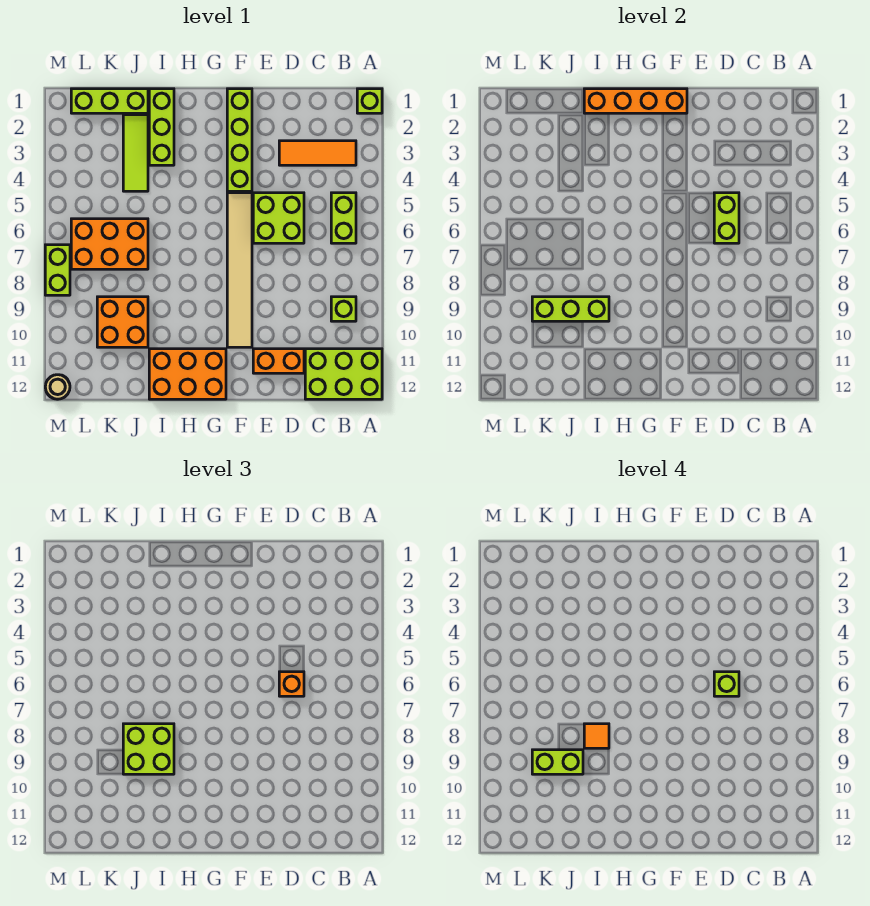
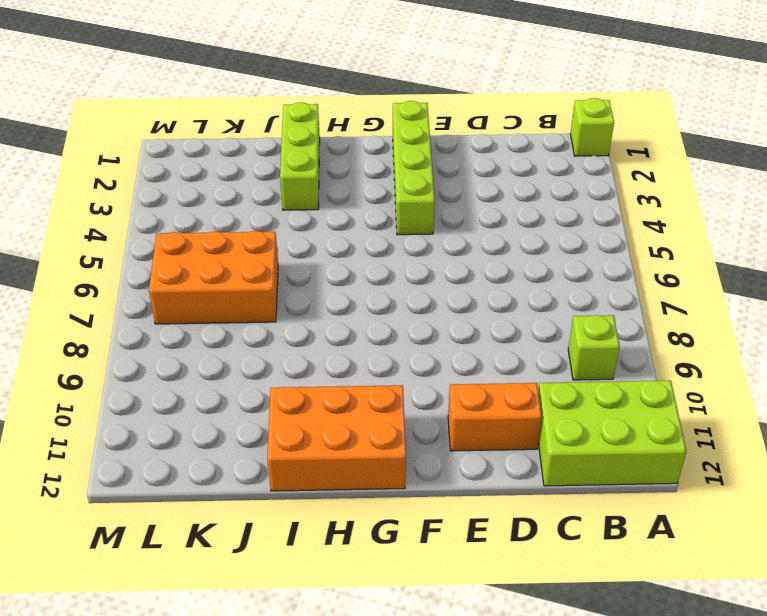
none -> orange tile B3:D3 level 1
none -> lime brick B5:B6 level 1
none -> lime brick D5:E6 level 1

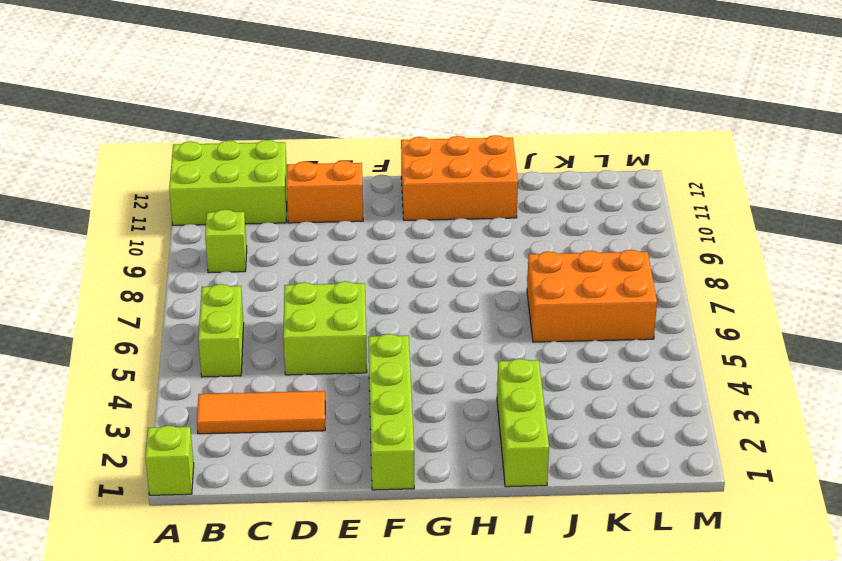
none -> tan tile F5:F10 level 1
none -> lime brick J1:L1 level 1
none -> lime tile J2:J4 level 1

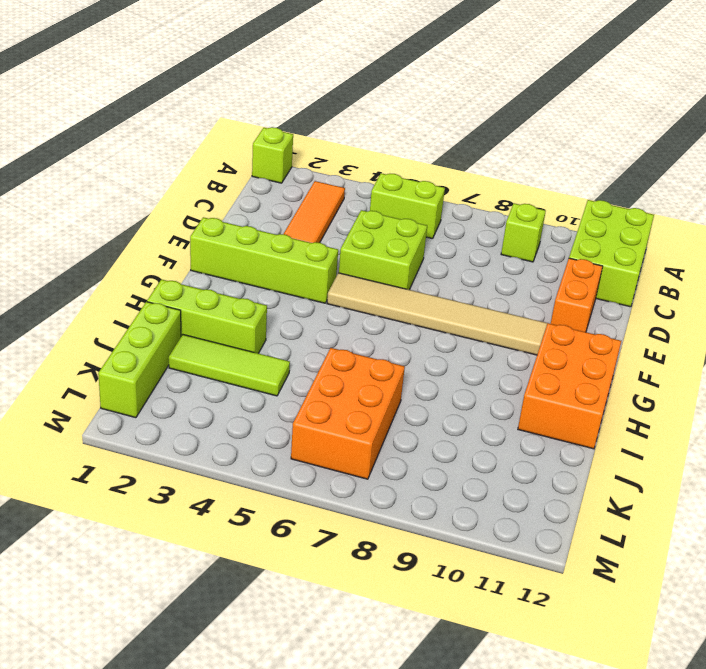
none -> orange brick J9:K10 level 1
none -> lime brick M7:M8 level 1
none -> tan round brick M12 level 1

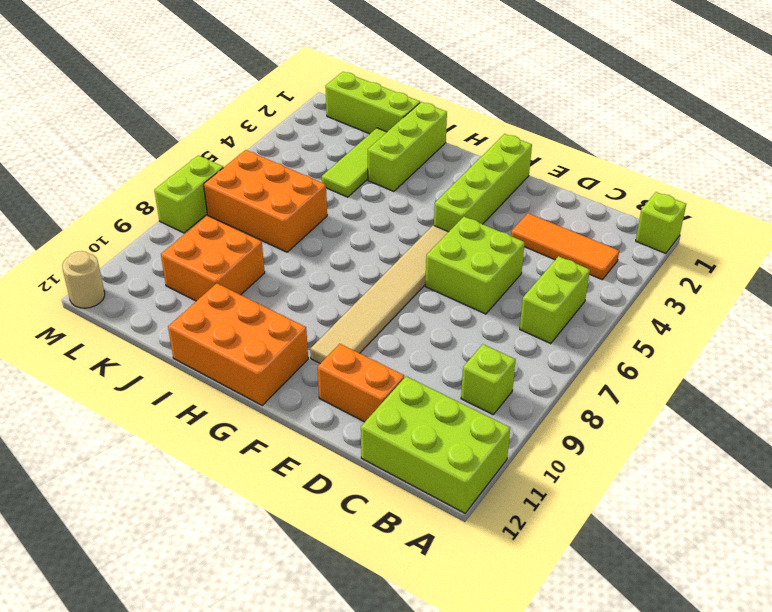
none -> lime brick D5:D6 level 2
none -> orange brick F1:I1 level 2
none -> lime brick I9:K9 level 2

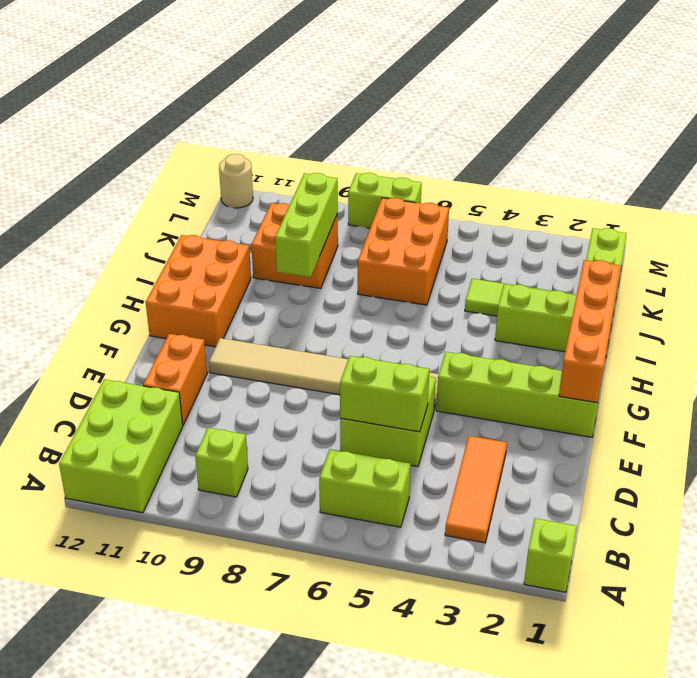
none -> orange brick D6 level 3
none -> lime brick I8:J9 level 3
none -> lime brick D6 level 4

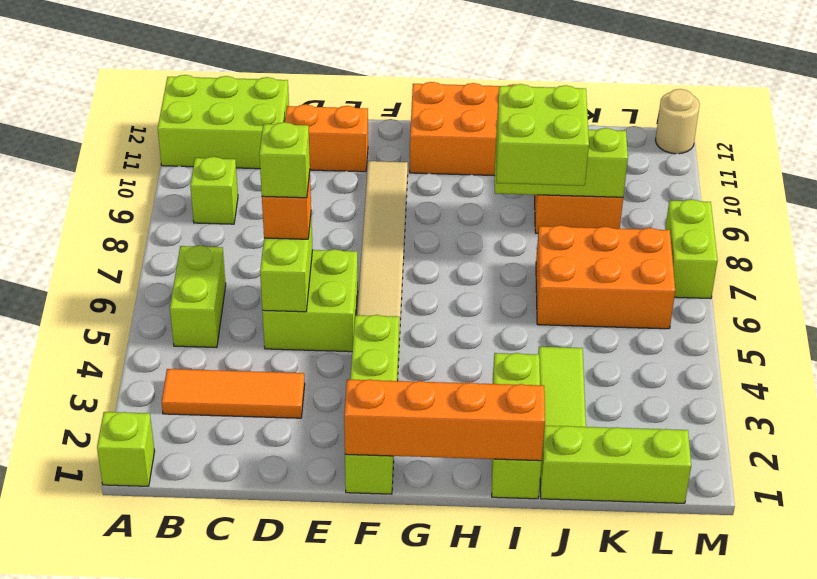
none -> orange tile I8 level 4
none -> lime brick J9:K9 level 4

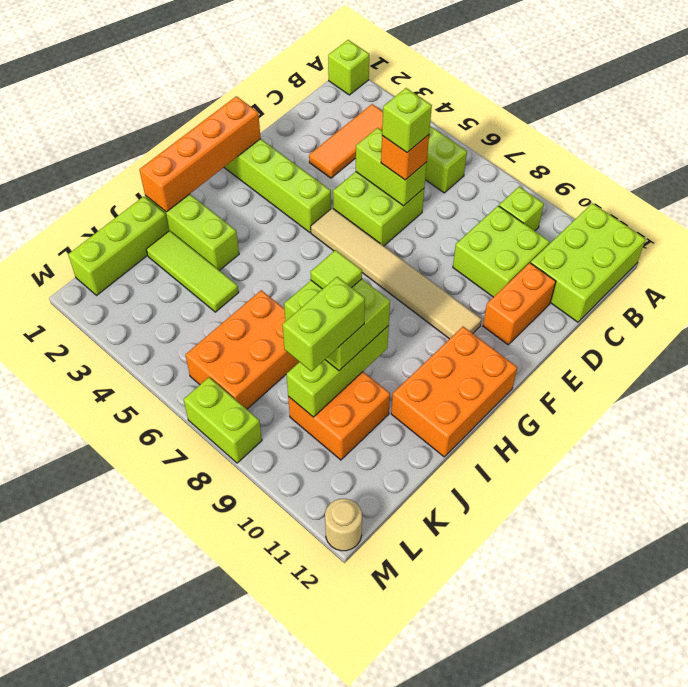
lime brick C9:D10 level 1 -> none
lime tile I8 level 4 -> orange tile I8 level 4

